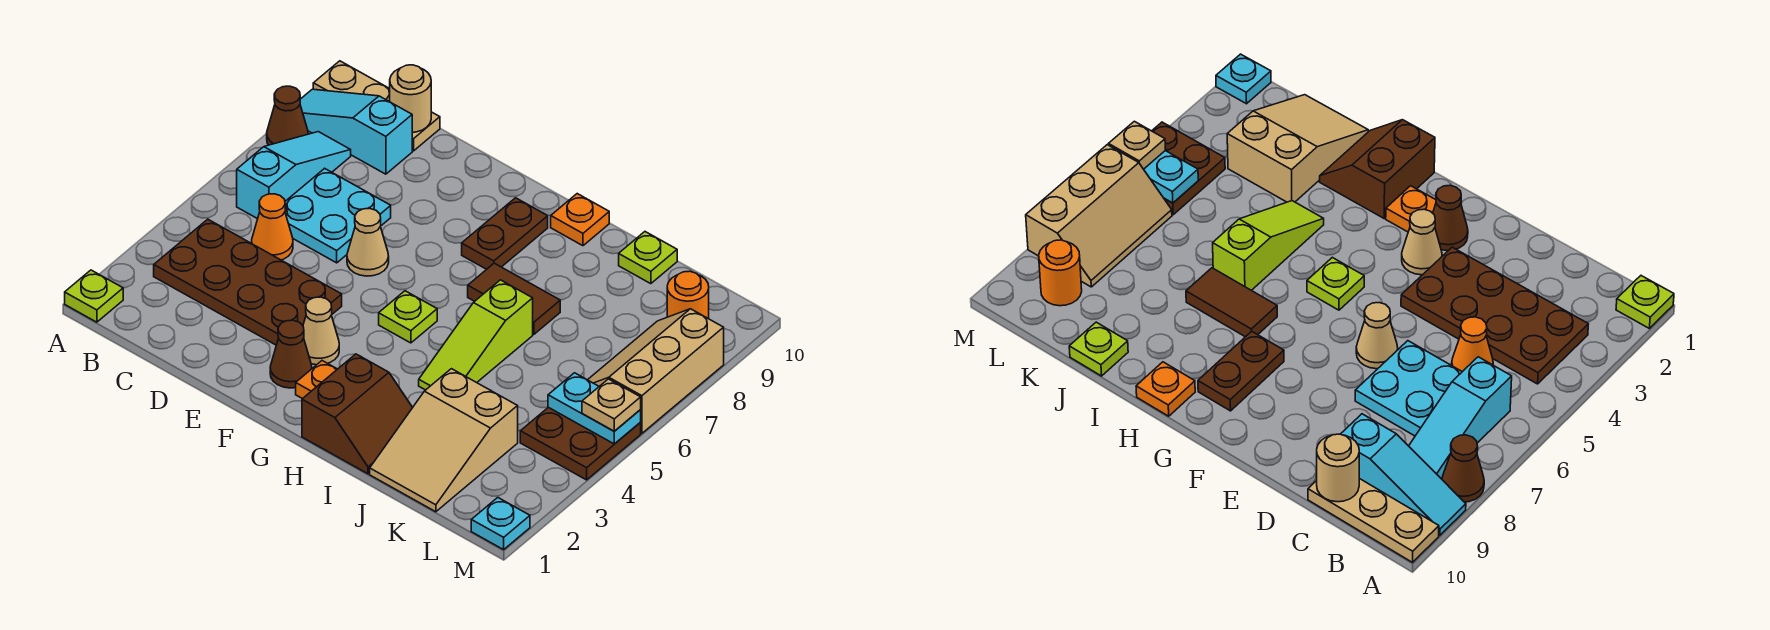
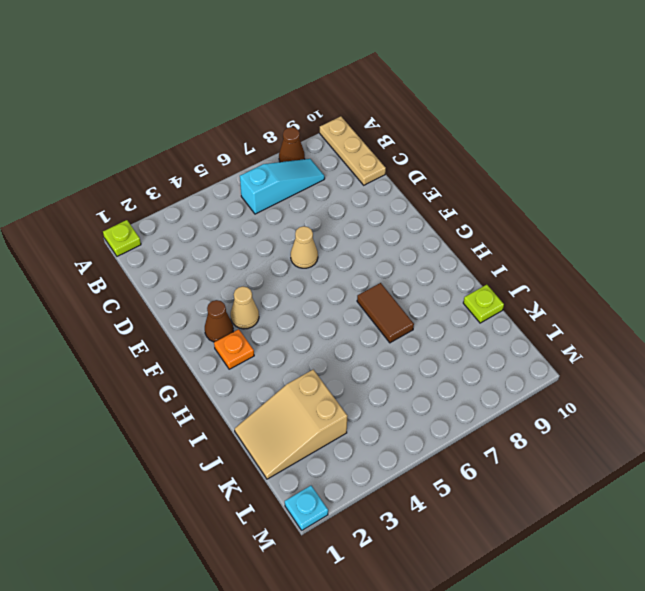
none -> cyan slope A9:C9 level 1 top C
none -> brown plate B3:E4 level 1
none -> orange cone C5 level 1

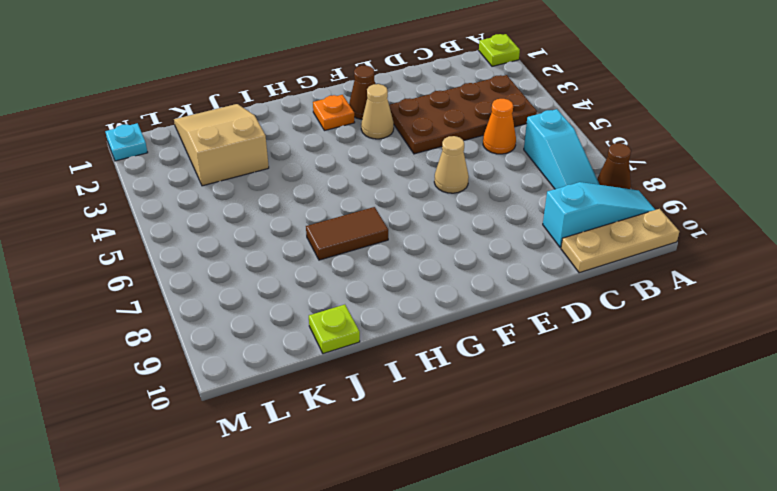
none -> cyan plate C6:D7 level 1
none -> lime plate G5 level 1
none -> brown plate G8:G9 level 1

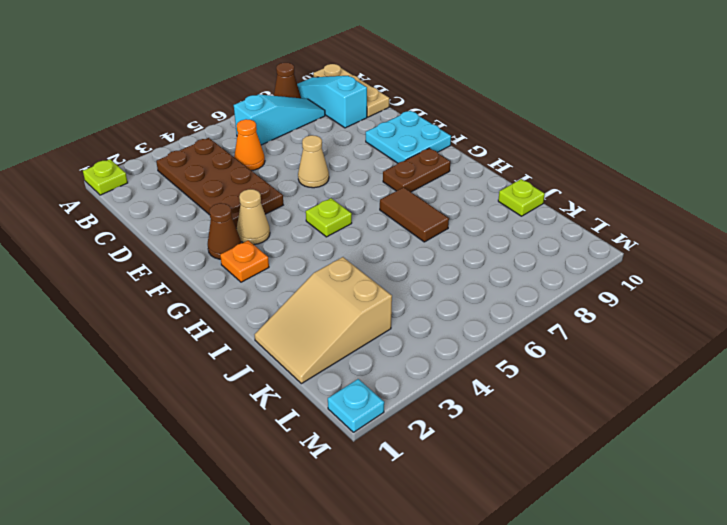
cyan plate E9:F10 level 1 -> cyan plate C6:D7 level 1
none -> brown slope H1:I2 level 1 top H
none -> orange plate H10 level 1
none -> lime slope I4:I6 level 1 top 6

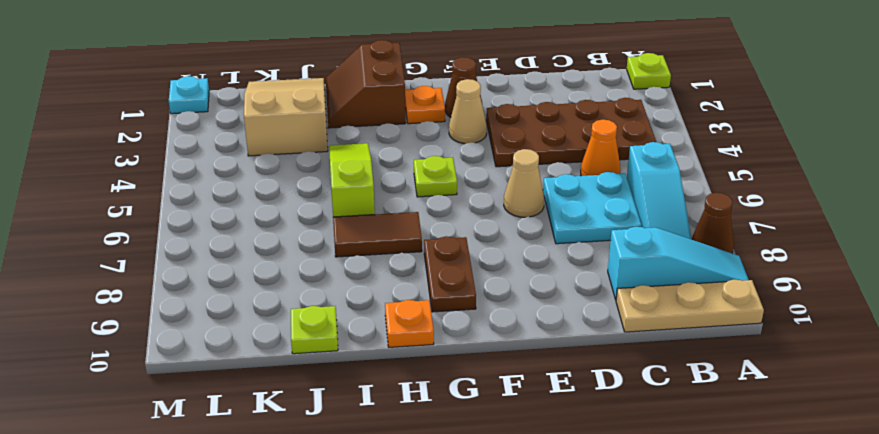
none -> brown plate L4:M5 level 1
none -> tan slope L6:M8 level 1 top M
none -> orange round brick L9 level 1

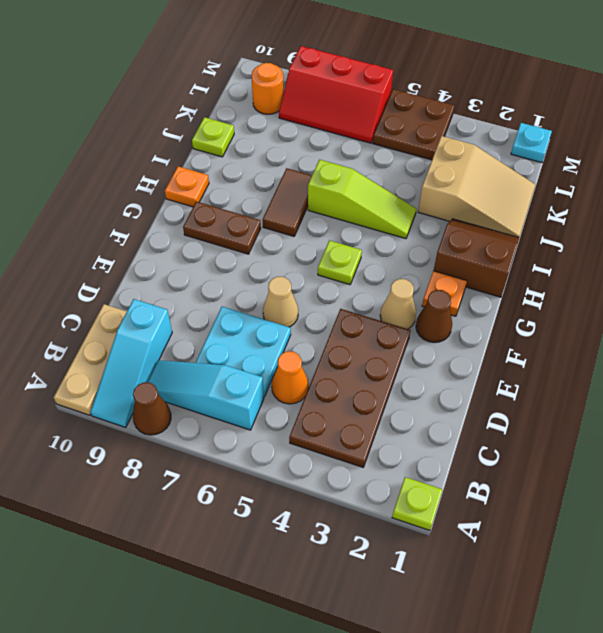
red slope L6:M8 level 1 top M -> tan slope L6:M8 level 1 top M
none -> tan round brick C10 level 2
none -> cyan plate L5:M5 level 2
none -> tan plate M5 level 3

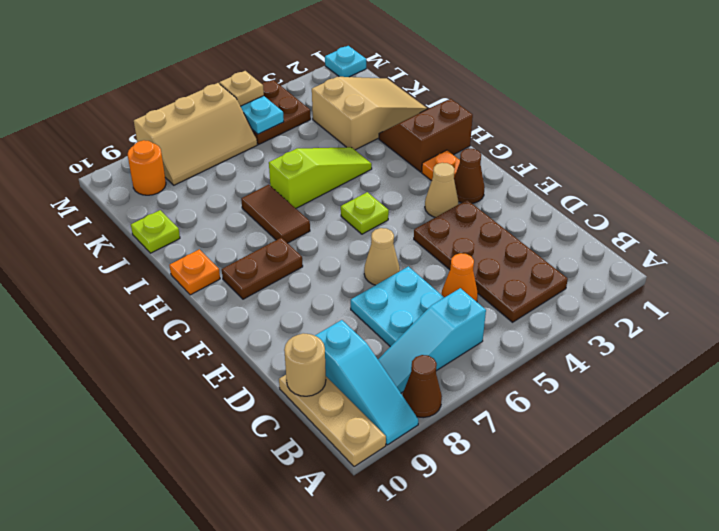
none -> lime plate A1 level 1

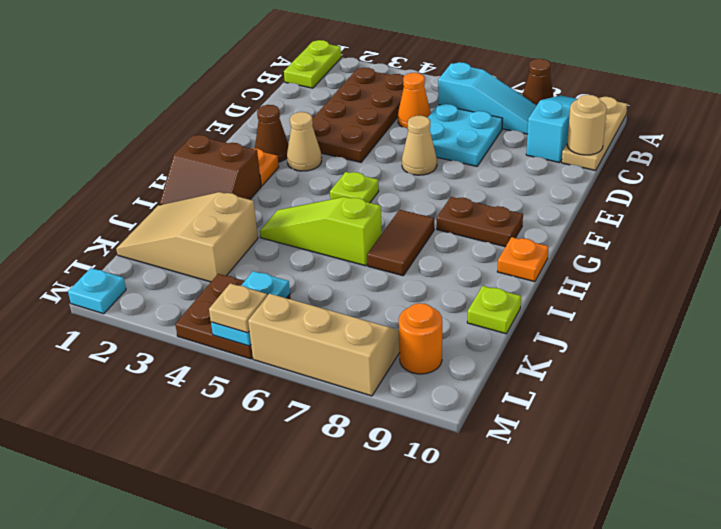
lime plate A1:B1 level 1 -> lime plate A1 level 1

